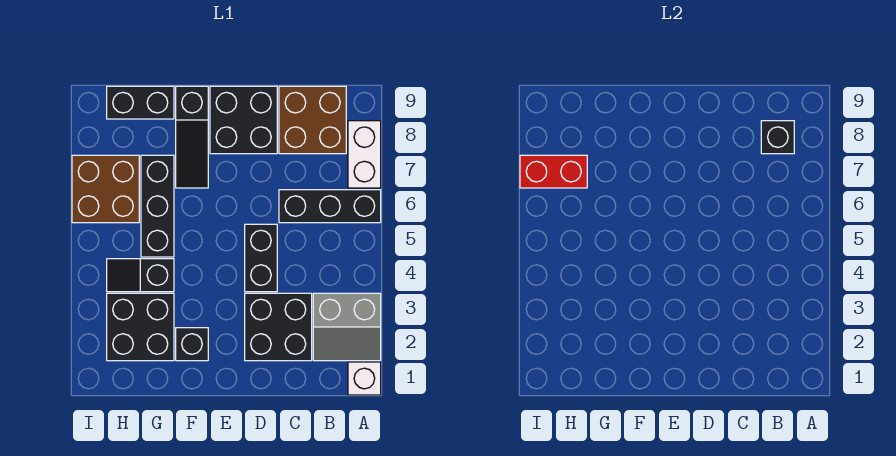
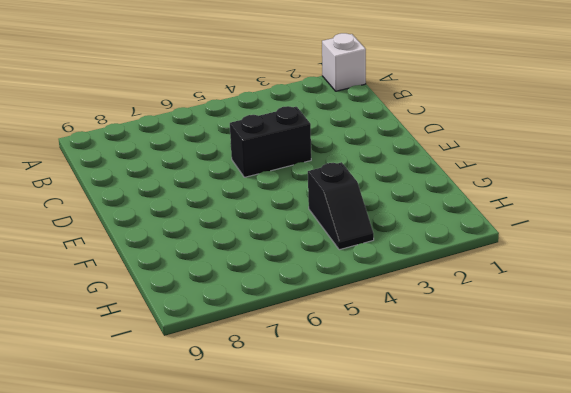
none -> grey slope A2:B3 level 1 top 3
none -> black brick A6:C6 level 1
none -> white brick A7:A8 level 1

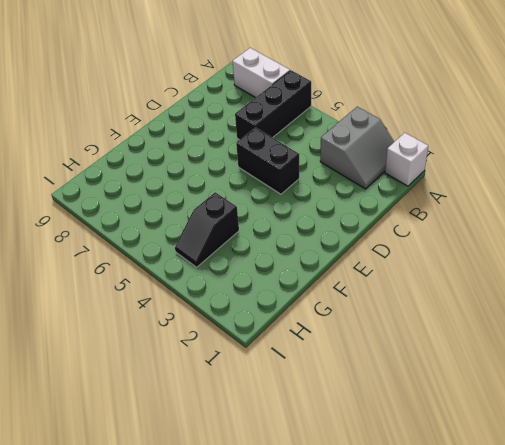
none -> brown brick B8:C9 level 1
none -> black brick C2:D3 level 1
none -> black brick D8:E9 level 1

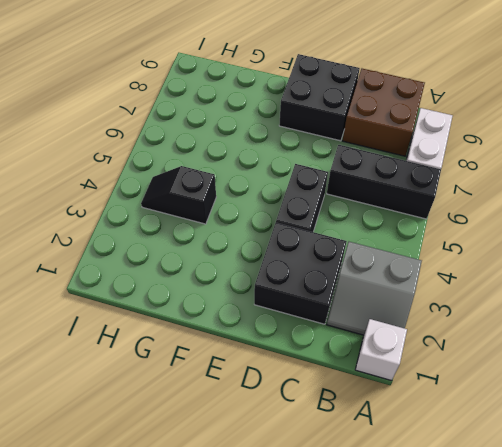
none -> black brick F2 level 1
none -> black slope F7:F9 level 1 top 9
none -> black brick G2:H3 level 1

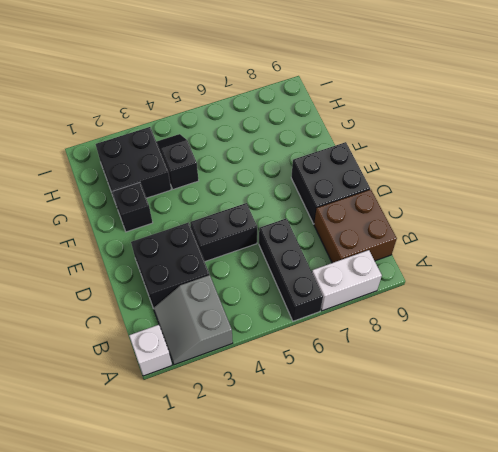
none -> black slope F7:F9 level 1 top 9
none -> black brick G5:G7 level 1
none -> black brick G9:H9 level 1

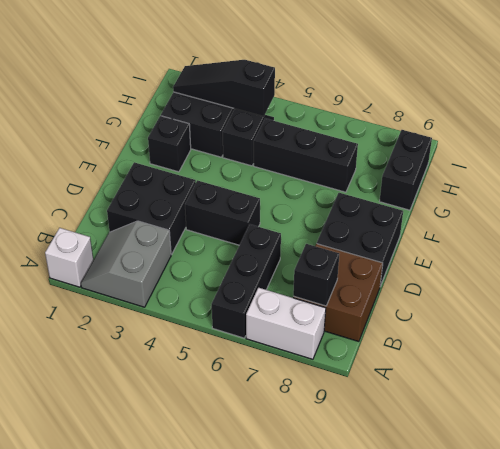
black slope H2:H4 level 2 top 4 -> black slope F7:F9 level 1 top 9
none -> brown brick H6:I7 level 1
none -> red brick H7:I7 level 2

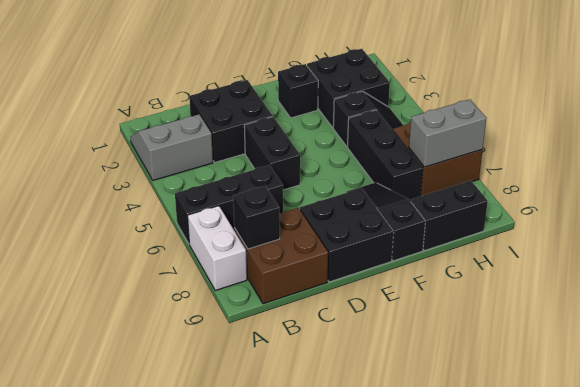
grey brick H7:I7 level 2 -> red brick H7:I7 level 2
none -> white brick A1 level 1

